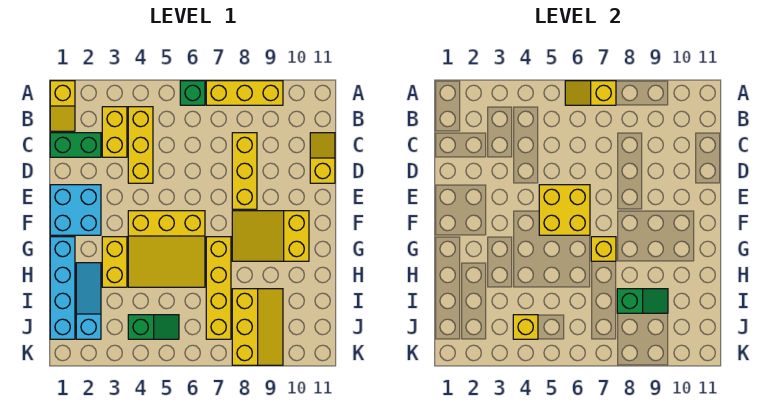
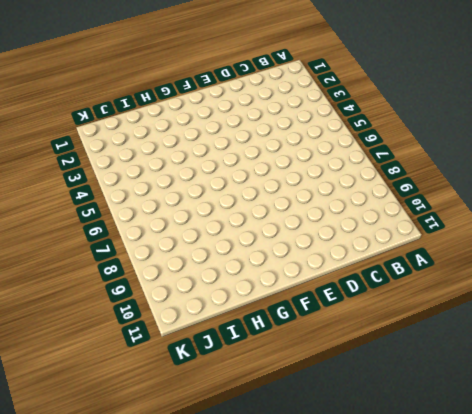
none -> yellow slope A1:B1 level 1 top A
none -> green brick A6 level 1
none -> yellow brick A7:A9 level 1

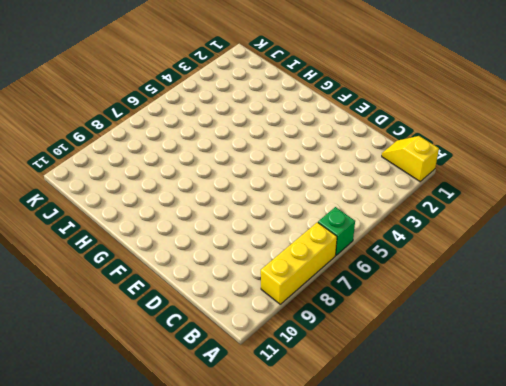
none -> yellow brick B3:C3 level 1
none -> yellow brick B4:D4 level 1
none -> green brick C1:C2 level 1

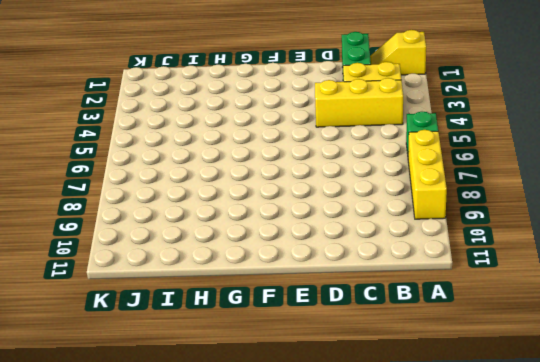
none -> yellow brick C8:E8 level 1
none -> yellow slope C11:D11 level 1 top D
none -> cyan brick E1:F2 level 1

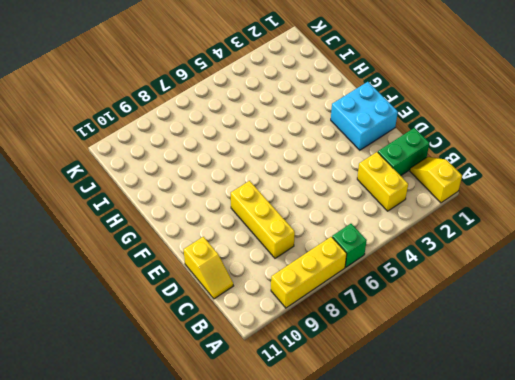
none -> yellow brick B4:D4 level 1
none -> yellow slope F4:H6 level 1 top F
none -> yellow slope F8:G10 level 1 top 10

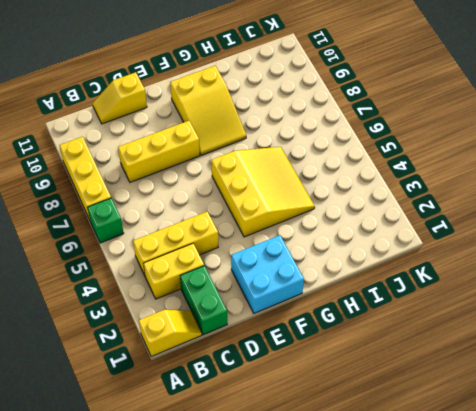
none -> cyan brick G1:J1 level 1
none -> yellow brick G3:H3 level 1
none -> yellow brick G7:J7 level 1

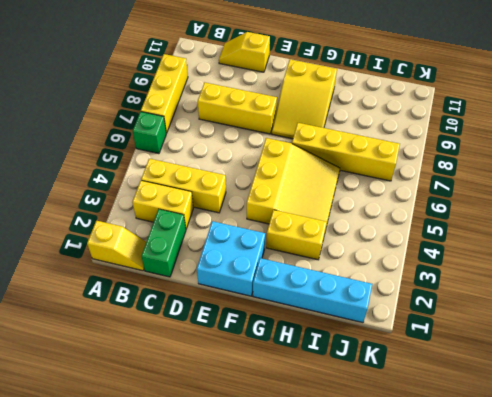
none -> cyan slope H2:J2 level 1 top J
none -> yellow slope I8:K9 level 1 top 8
none -> green slope J4:J5 level 1 top 4

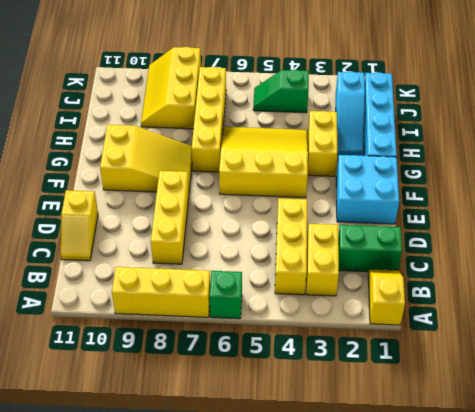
none -> yellow slope A6:A7 level 2 top 7
none -> yellow brick E5:F6 level 2
none -> yellow brick G7 level 2

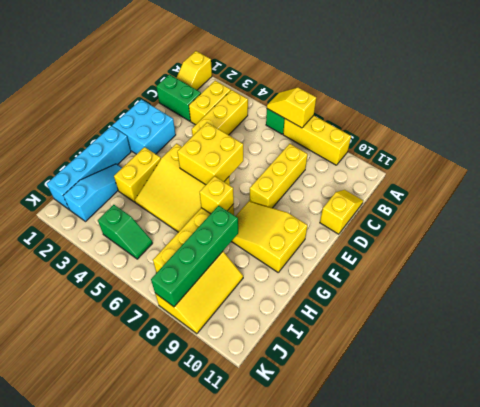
green brick H8:K8 level 2 -> green slope I8:I9 level 2 top 8
none -> yellow brick J4 level 2

